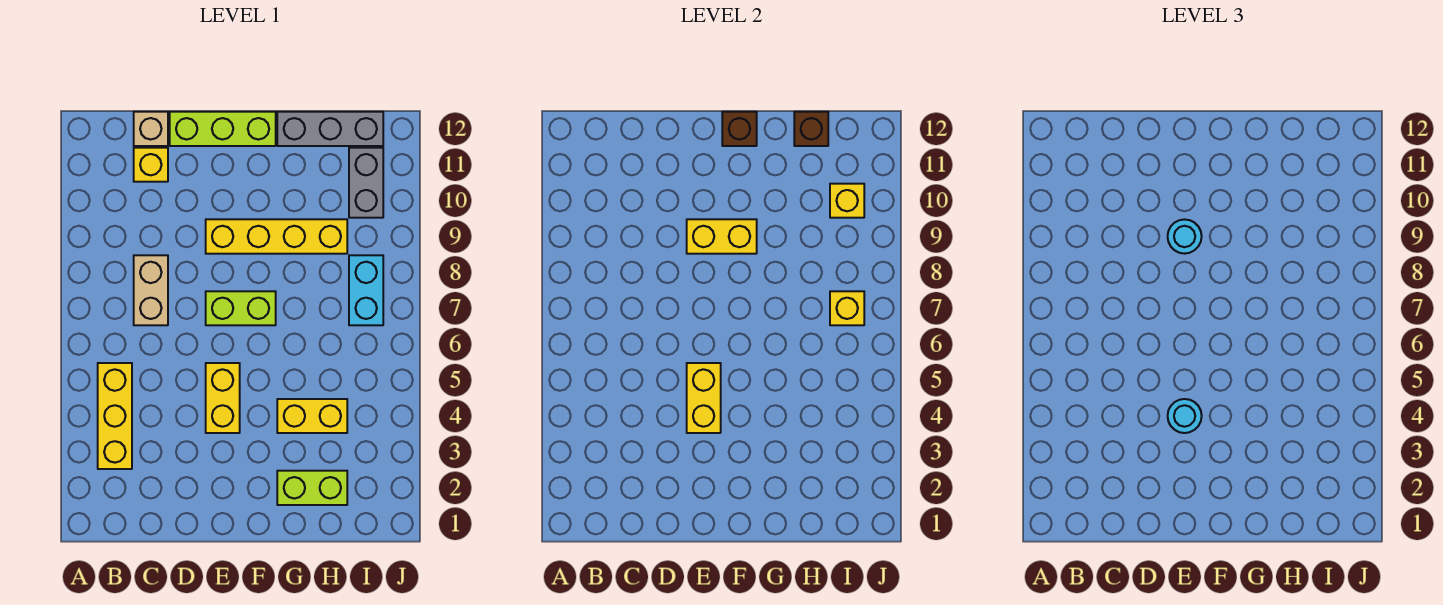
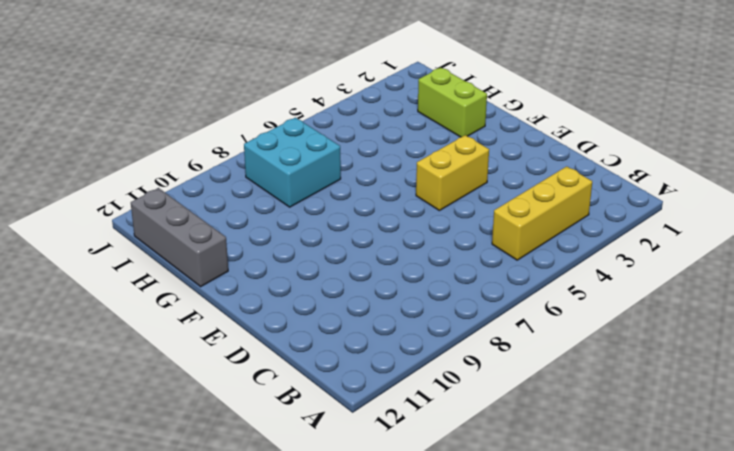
cyan brick H7:I8 level 1 -> cyan brick I7:I8 level 1
none -> tan brick C7:C8 level 1
none -> yellow brick C11 level 1
none -> tan brick C12 level 1

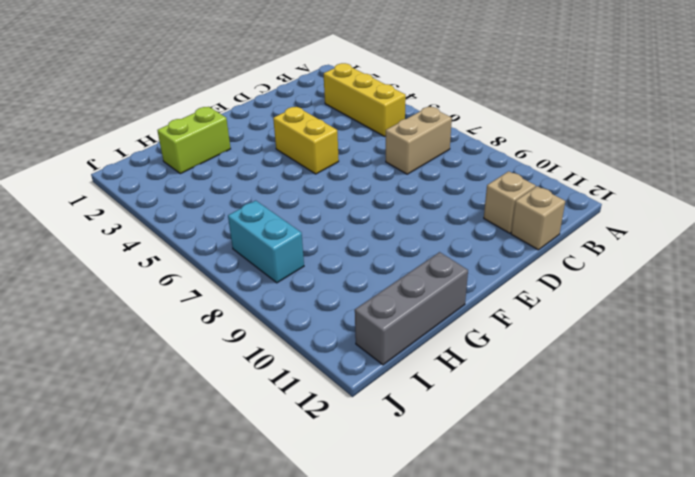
tan brick B7:C7 level 1 -> tan brick C7:C8 level 1
tan brick C11 level 1 -> yellow brick C11 level 1
none -> lime brick D12:F12 level 1
none -> lime brick E7:F7 level 1
none -> yellow brick E9:H9 level 1

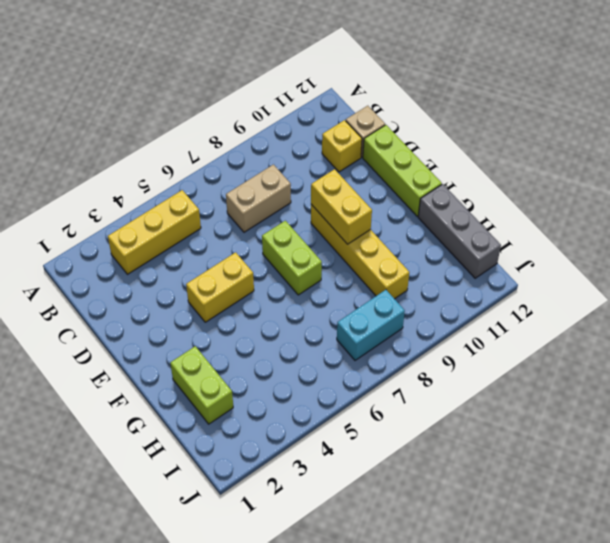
none -> yellow brick G4:H4 level 1
none -> grey brick I10:I11 level 1
none -> yellow brick E4:E5 level 2

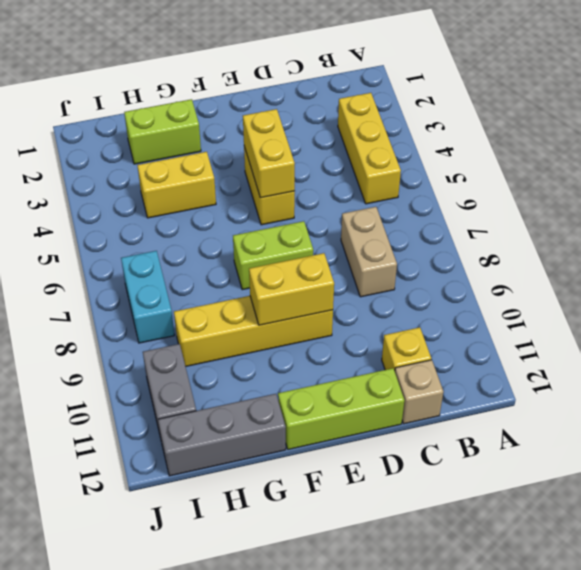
none -> brown brick F12 level 2
none -> brown brick H12 level 2
none -> yellow brick I7 level 2

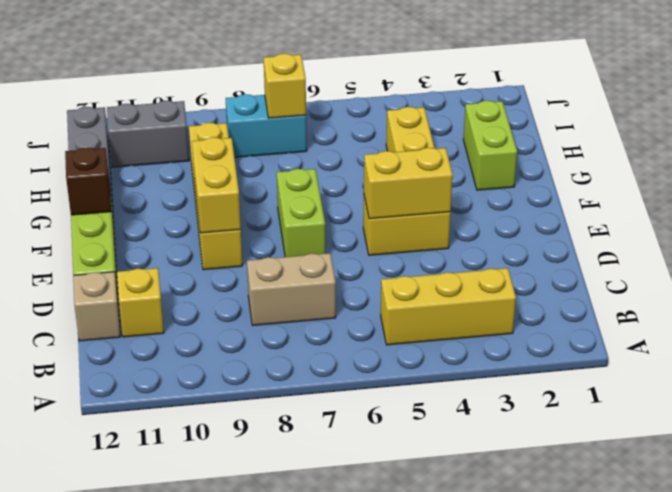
none -> brown brick H12 level 2
none -> yellow brick I10 level 2
none -> cyan round brick E4 level 3

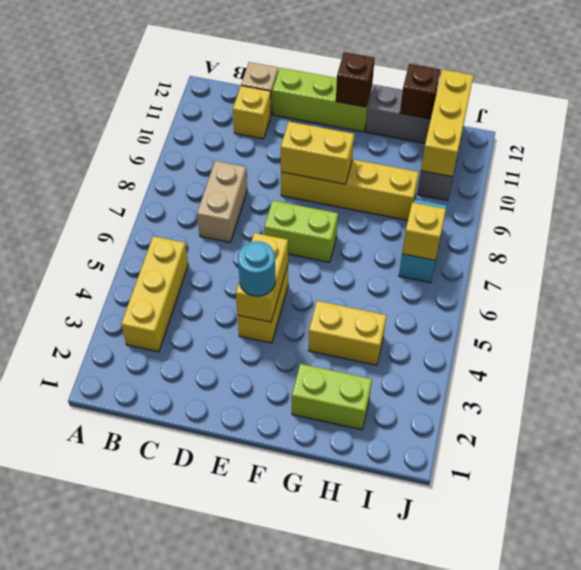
yellow brick I10:I12 level 2 -> yellow brick I10 level 2
none -> cyan round brick E9 level 3

